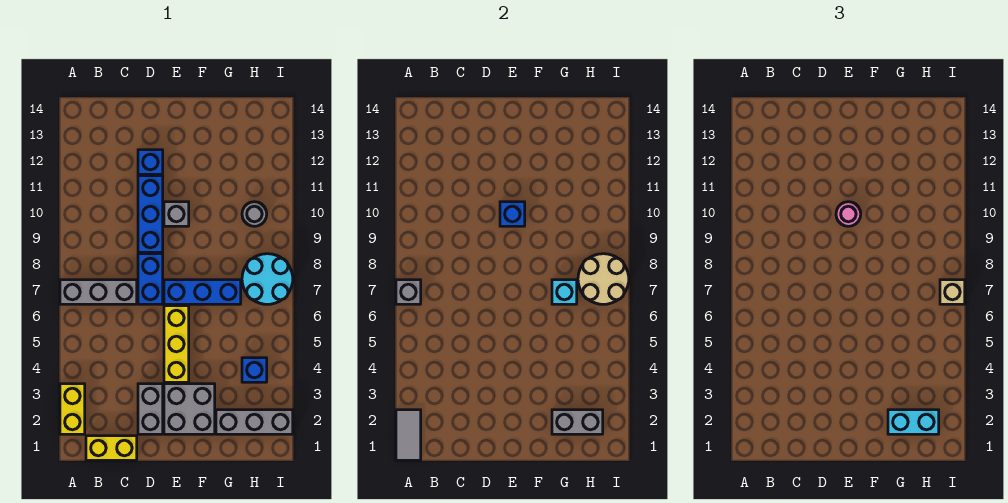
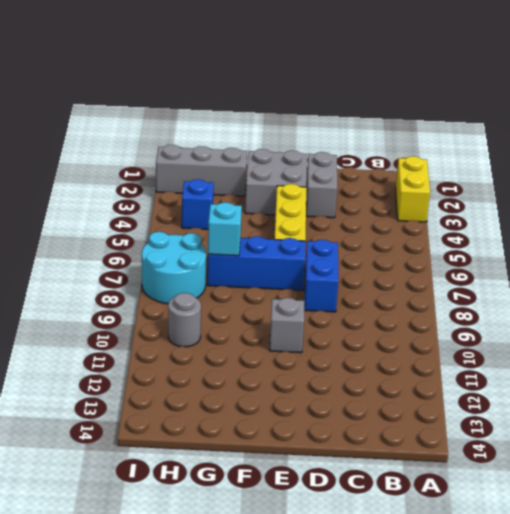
none -> grey brick A7:C7 level 1
none -> yellow brick B1:C1 level 1
none -> blue brick D9:D11 level 1

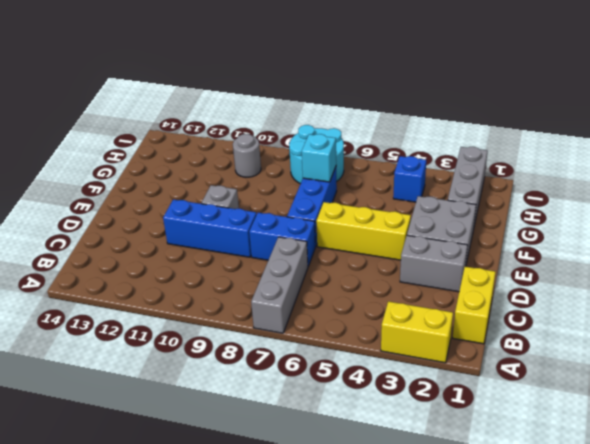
none -> blue brick D12 level 1
none -> grey tile A1:A2 level 2
none -> grey brick A7 level 2

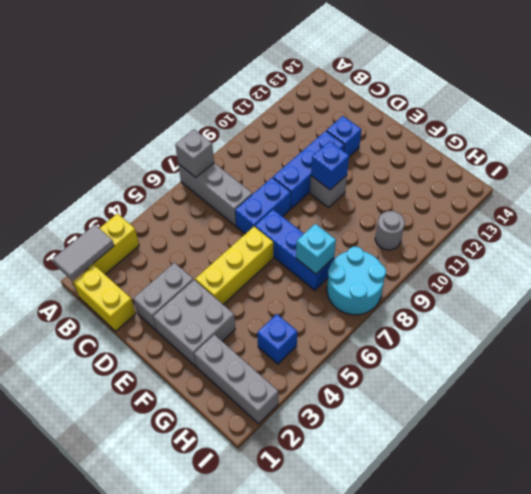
none -> grey brick G2:H2 level 2
none -> tan round brick H7:I8 level 2
none -> pink round brick E10 level 3

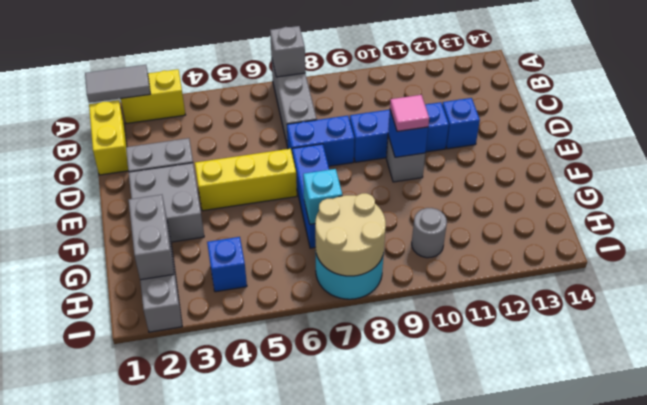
pink tile E10 level 3 -> pink round brick E10 level 3
none -> cyan brick G2:H2 level 3
none -> tan brick I7 level 3

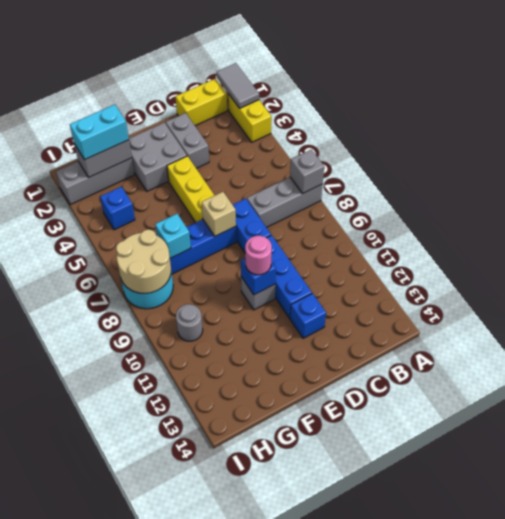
tan brick E7 level 2 -> tan brick I7 level 3

